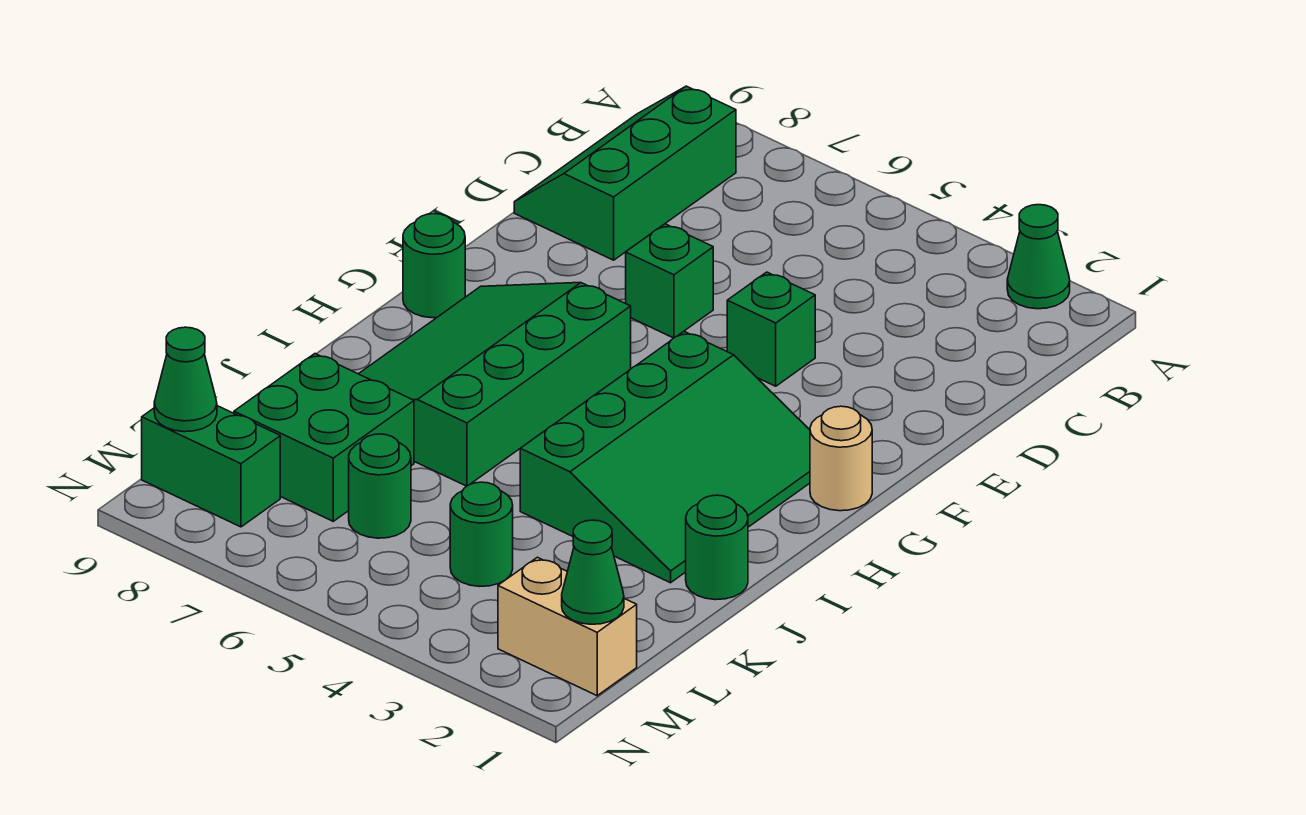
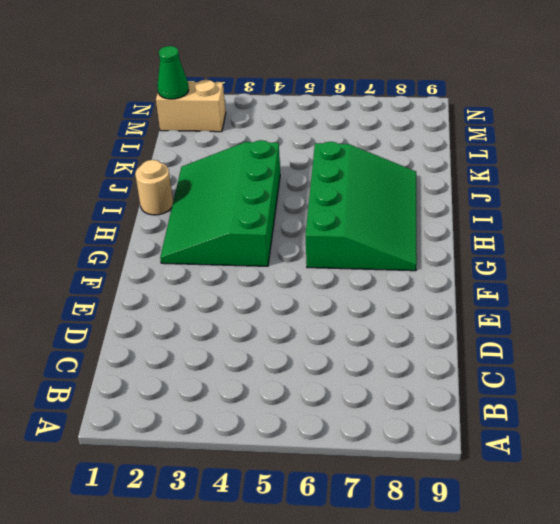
tan round brick I1 level 1 -> tan round brick G1 level 1
none -> green cone A2 level 1
none -> green slope B8:D9 level 1 top 8
none -> green brick E4 level 1

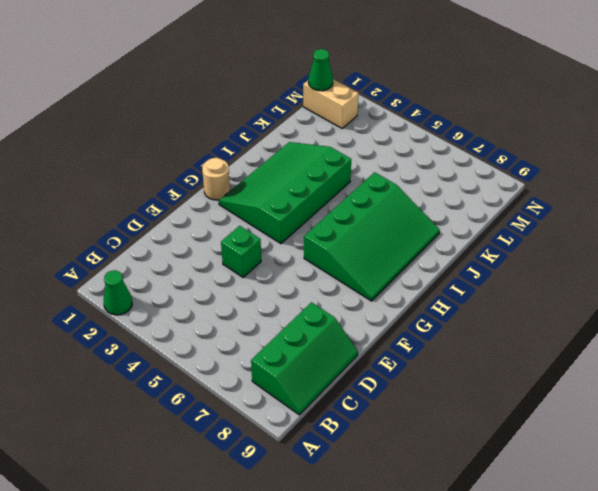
none -> green brick E6 level 1
none -> green round brick G9 level 1
none -> green round brick J1 level 1

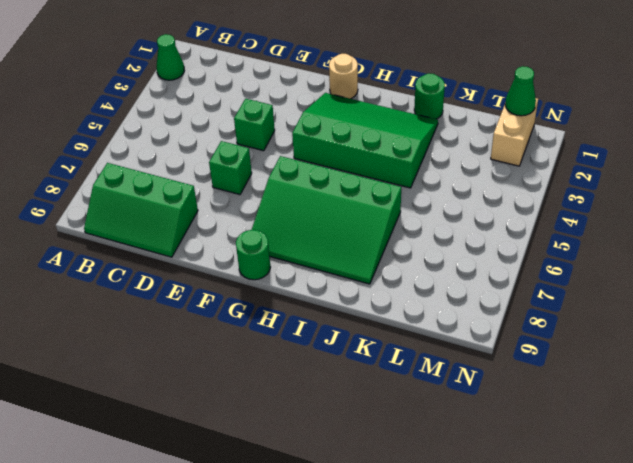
none -> green brick K7:L8 level 1
none -> green round brick L4 level 1
none -> green round brick L6 level 1

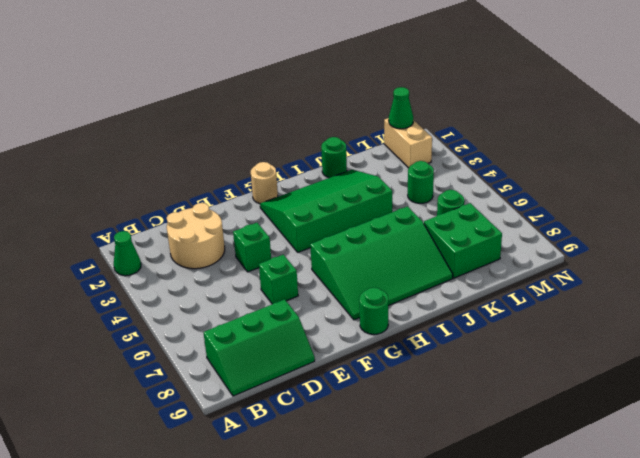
tan round brick C2:D3 level 1 -> none
none -> green brick M8:M9 level 1
none -> green cone M9 level 2

